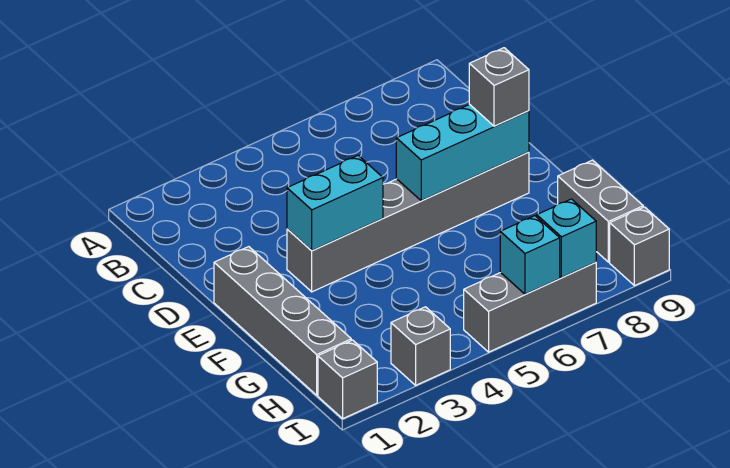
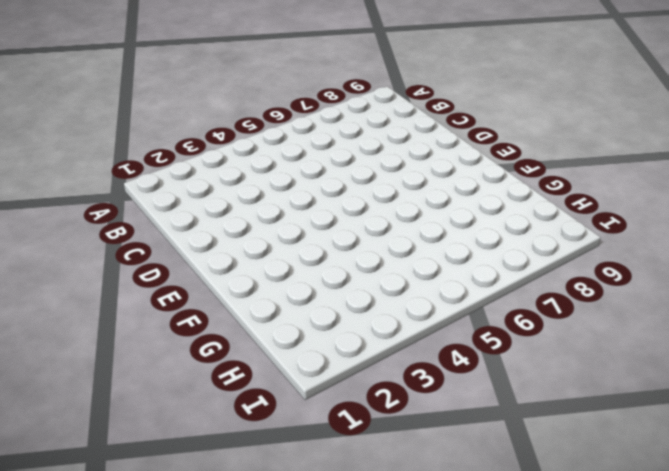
none -> grey brick E1:H1 level 1
none -> grey brick E3:E8 level 1
none -> grey brick G9:H9 level 1

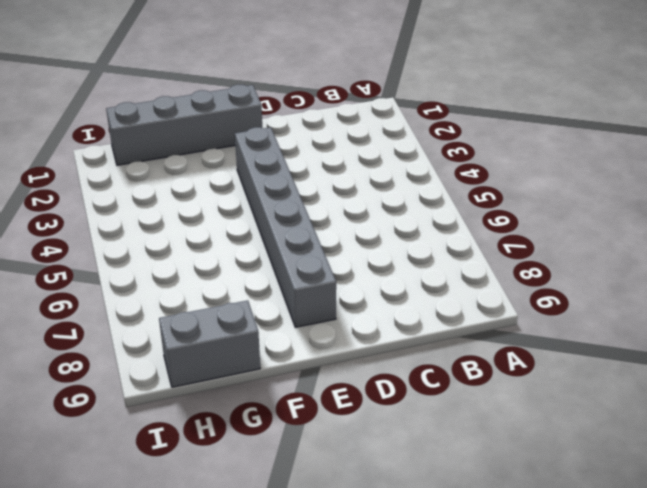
none -> grey brick I1 level 1
none -> grey brick I3 level 1
none -> grey brick I5:I7 level 1

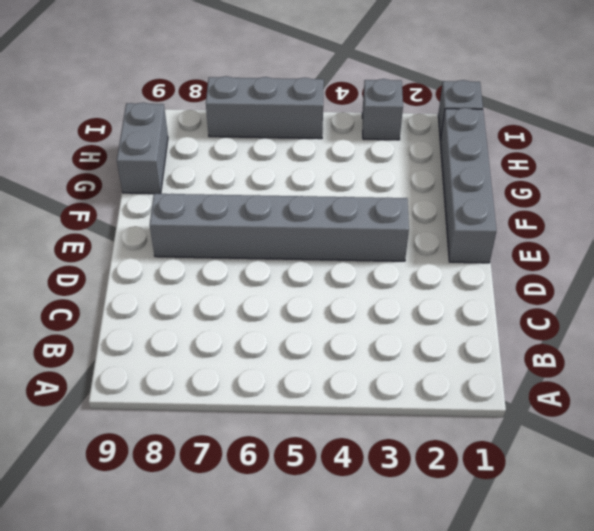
none -> grey brick I9 level 1
none -> cyan brick E3:E4 level 2
none -> cyan brick E6:E8 level 2

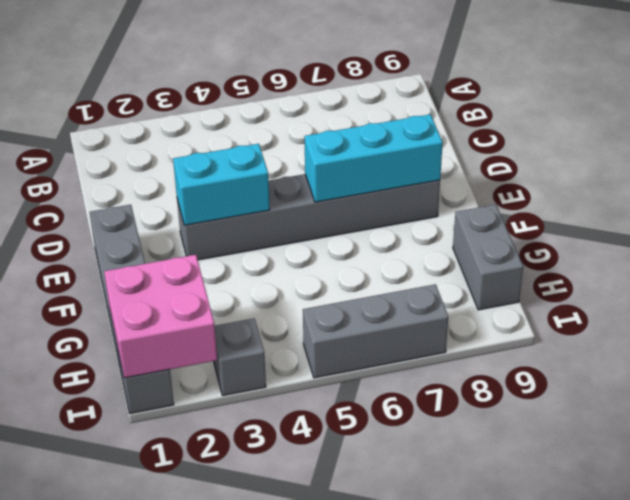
pink brick H1:I2 level 2 -> none
none -> grey brick I9 level 1
none -> cyan brick I6 level 2
none -> cyan brick I7 level 2

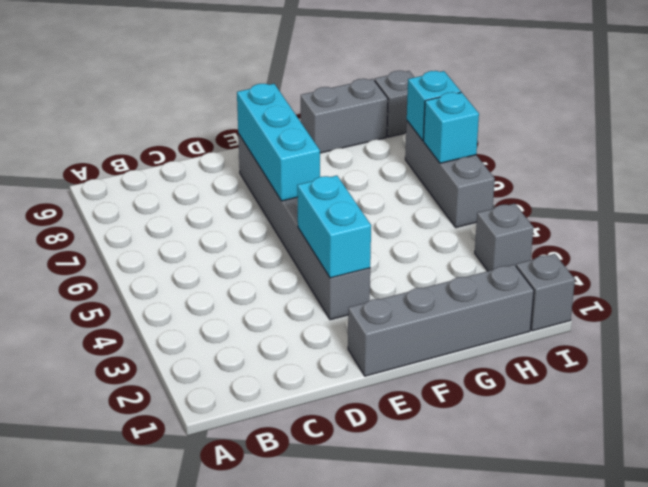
none -> grey brick E8 level 3

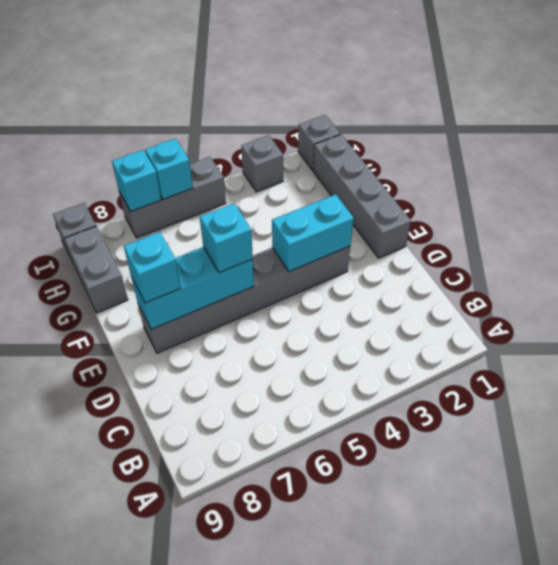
cyan brick E6 level 3 -> none
cyan brick E8 level 3 -> grey brick E8 level 3

